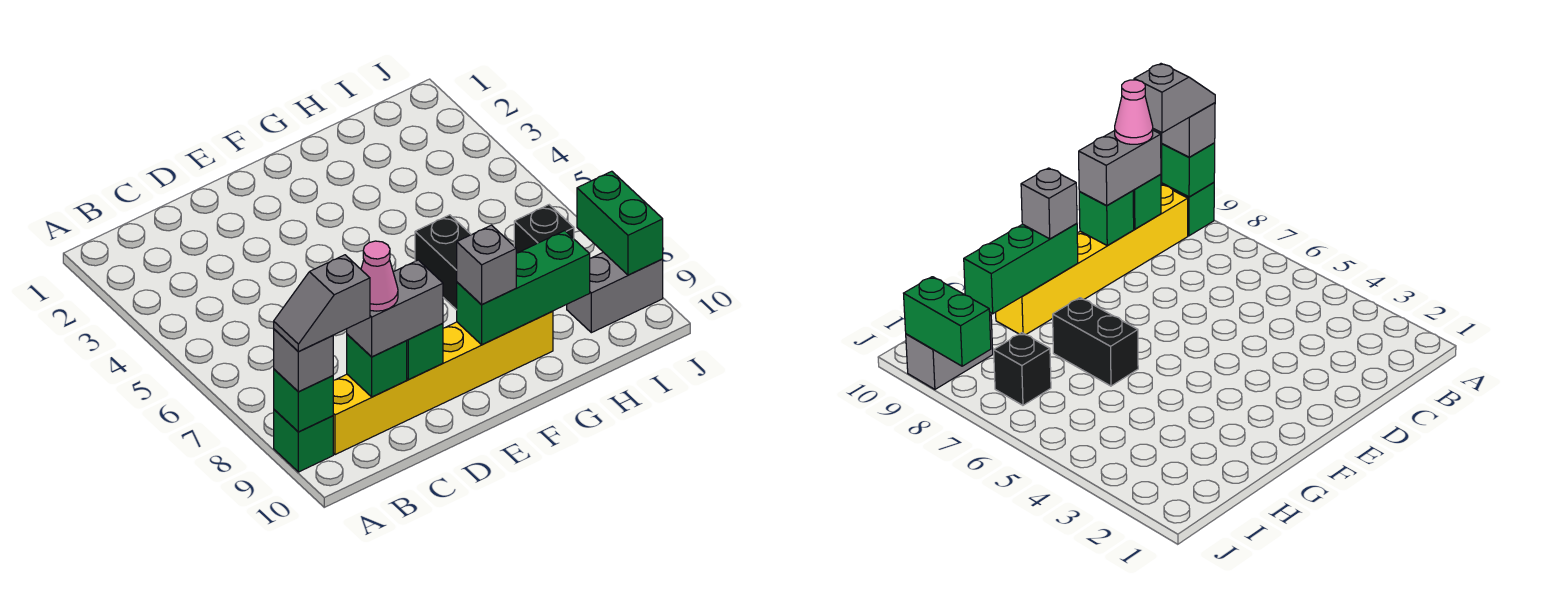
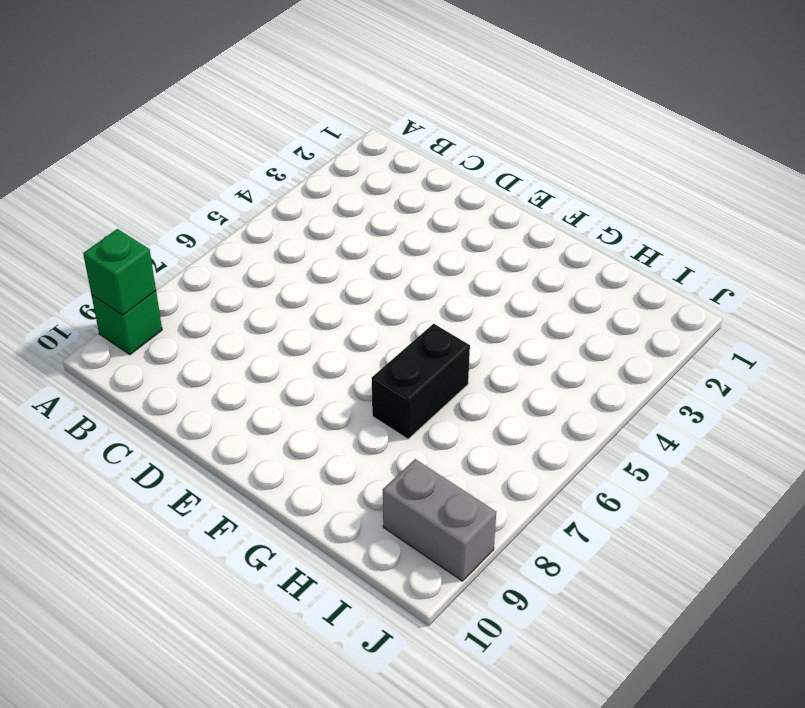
none -> yellow brick B9:G9 level 1
none -> black brick I7 level 1
none -> green brick C9 level 2

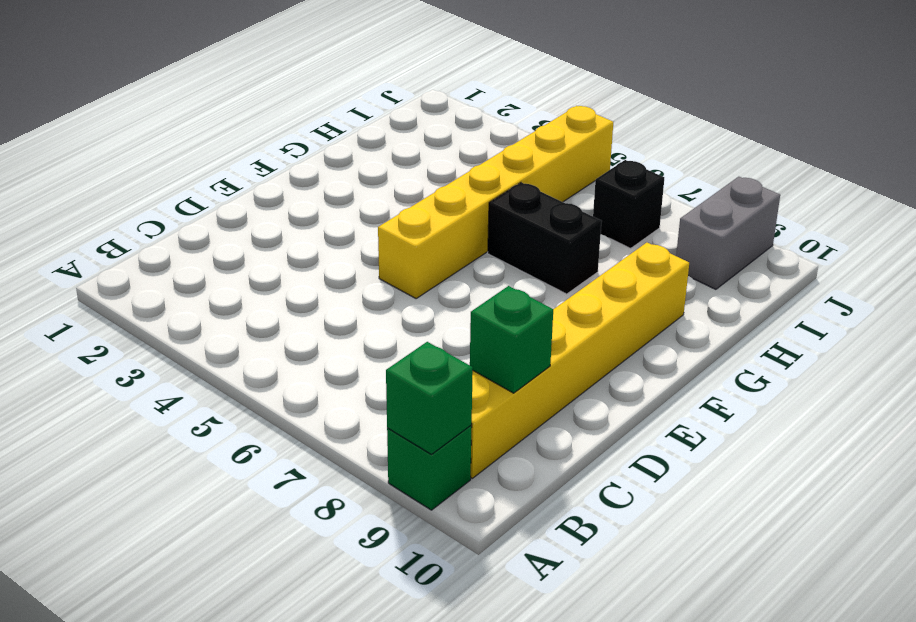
yellow brick E5:J5 level 1 -> none
none -> green brick D9 level 2
none -> green brick F9:H9 level 2
none -> green brick J8:J9 level 2

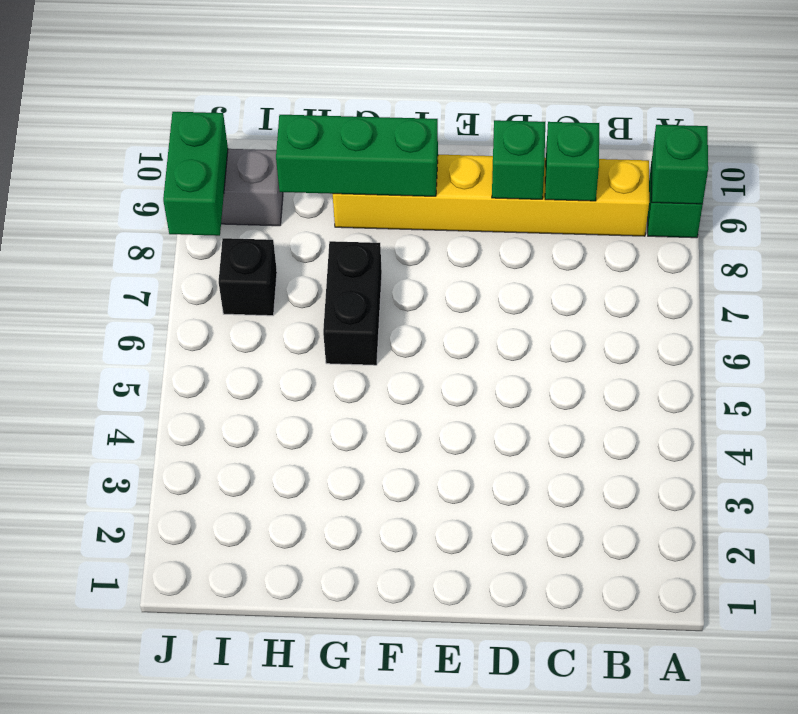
none -> grey brick A9 level 3
none -> grey brick C9:D9 level 3
none -> grey brick F9 level 3

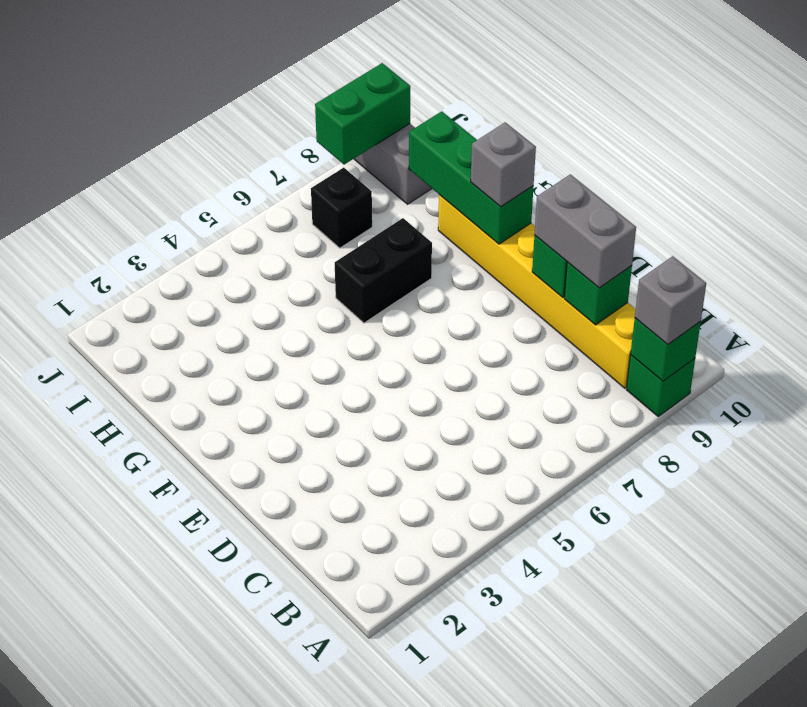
none -> grey slope A9:B9 level 4 top B
none -> pink cone C9 level 4

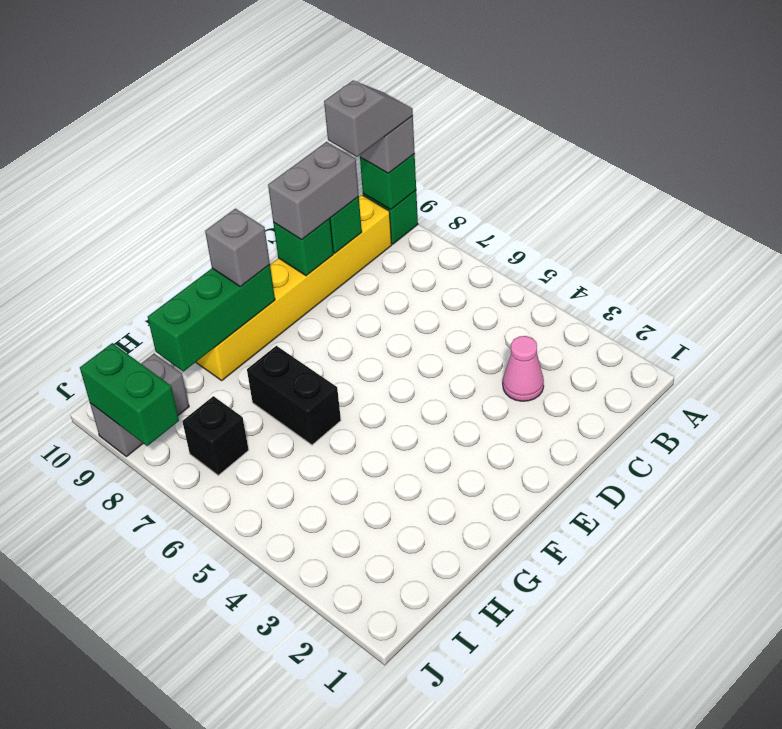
pink cone C3 level 1 -> pink cone C9 level 4

